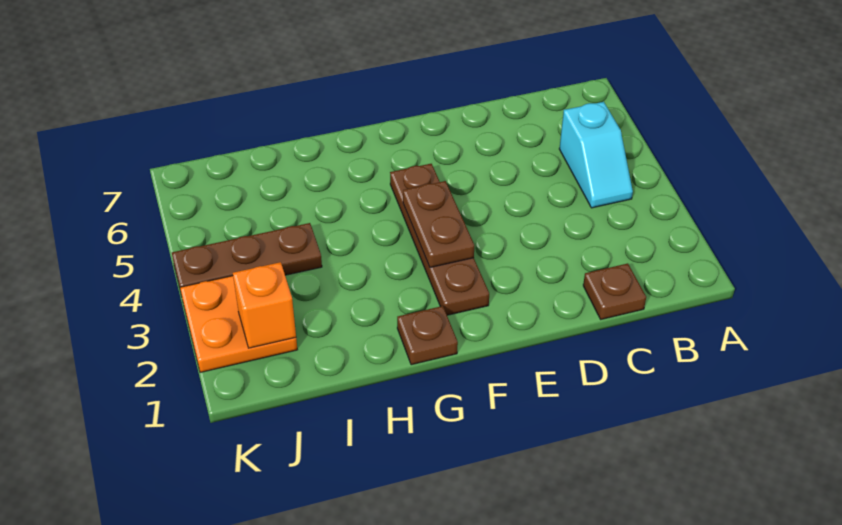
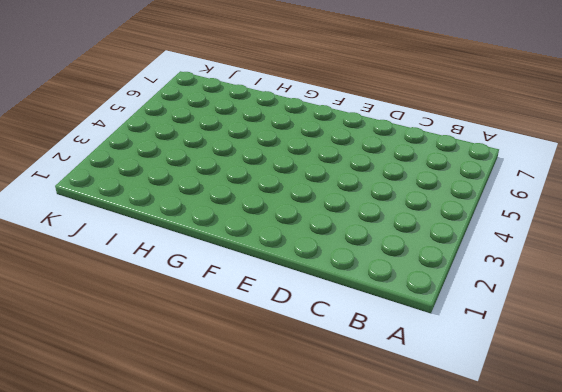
none -> cyan slope B4:B5 level 1 top 5
none -> brown plate C1 level 1

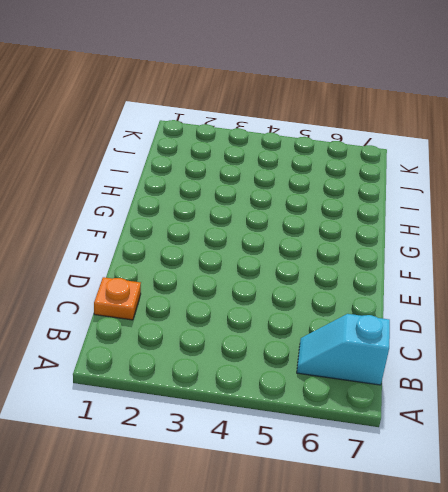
cyan slope B6:B7 level 1 top 7 -> cyan slope B4:B5 level 1 top 5
orange plate C1 level 1 -> brown plate C1 level 1
none -> brown plate F2:F5 level 1
none -> brown plate G1 level 1

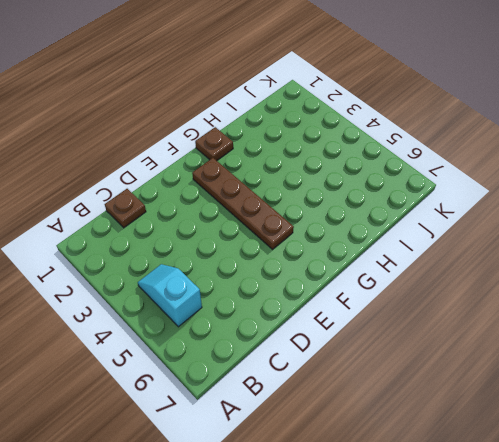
none -> brown plate I4:K4 level 1
none -> orange plate J2:K3 level 1

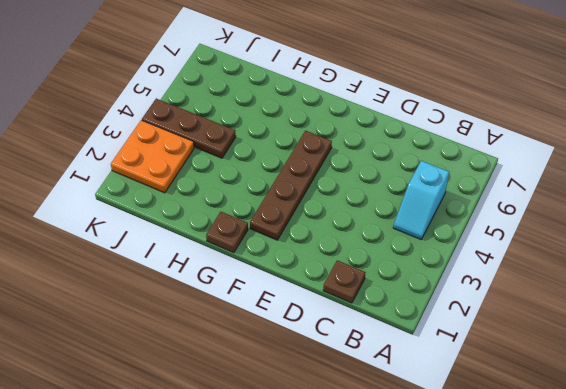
none -> brown plate F3:F4 level 2
none -> orange brick J2 level 2

